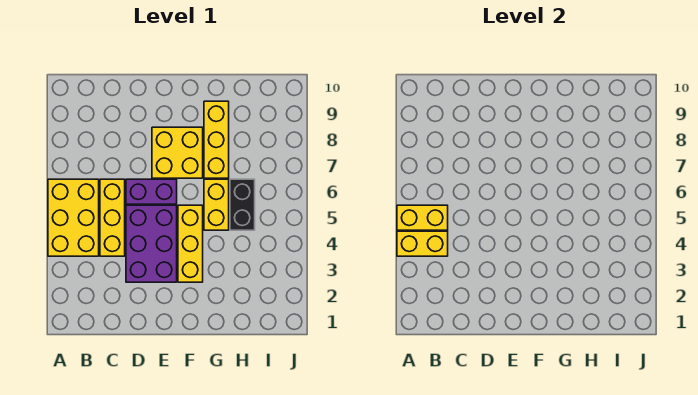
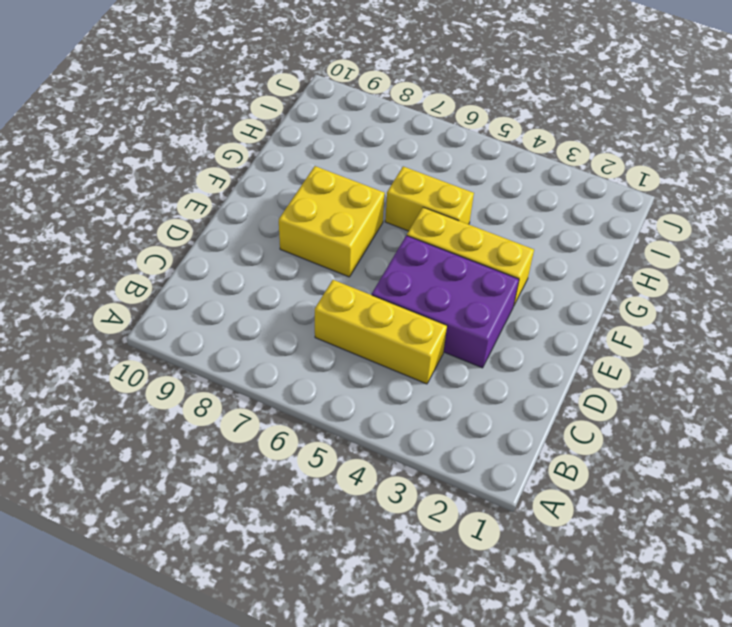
none -> yellow brick A4:B6 level 1
none -> purple brick D6:E6 level 1

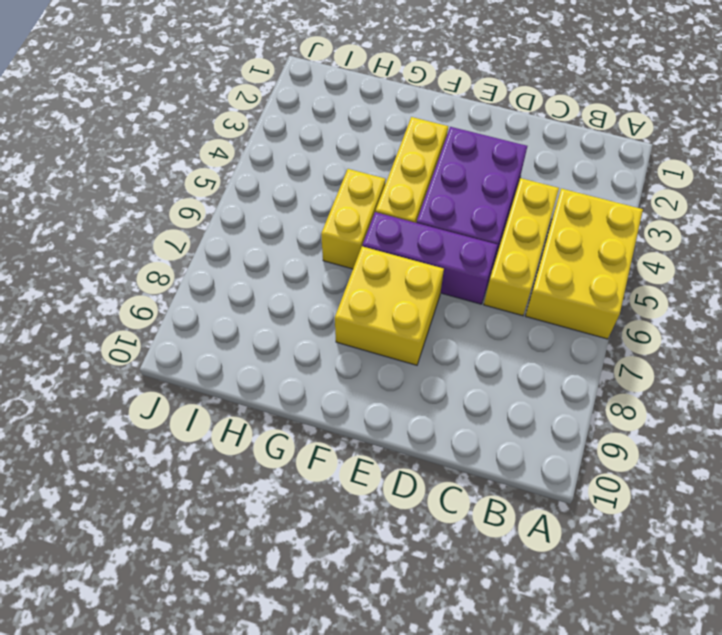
purple brick D6:F6 level 1 -> purple brick D6:E6 level 1
none -> yellow brick G7:G9 level 1
none -> black brick H5:H6 level 1

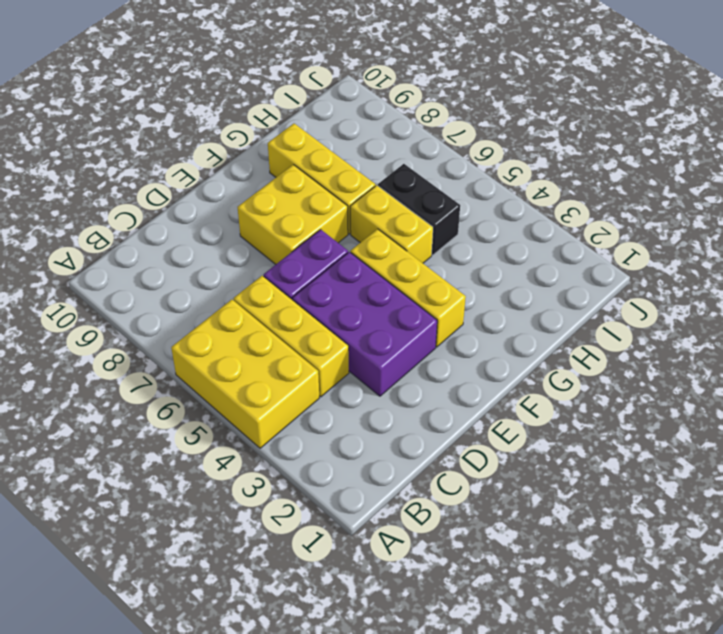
none -> yellow brick A4:B4 level 2
none -> yellow brick A5:B5 level 2

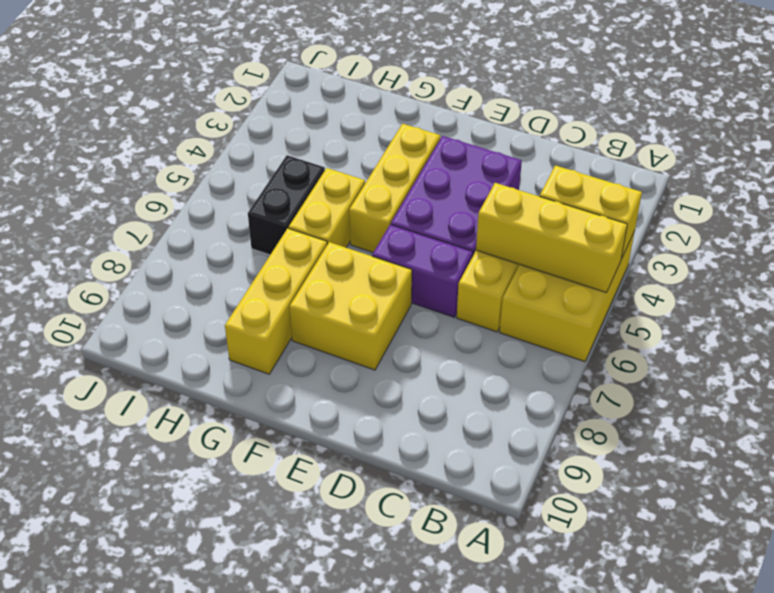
yellow brick A5:C5 level 2 -> yellow brick A5:B5 level 2

